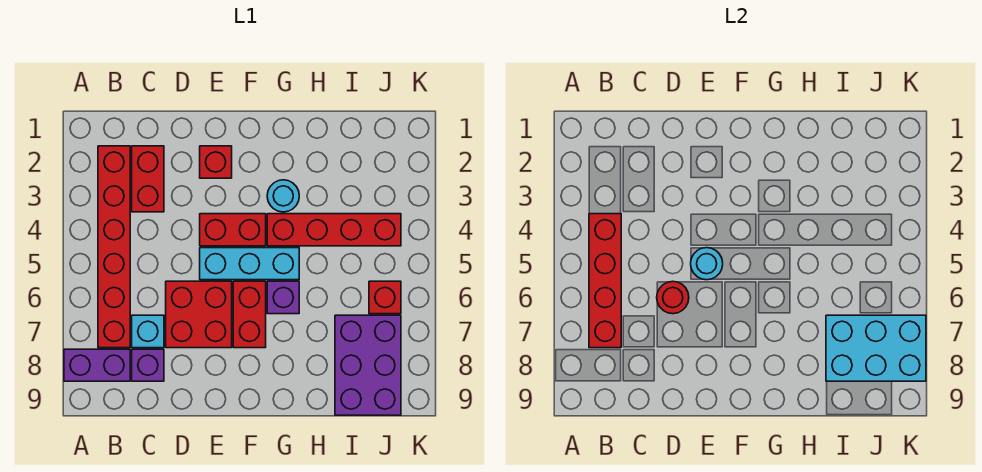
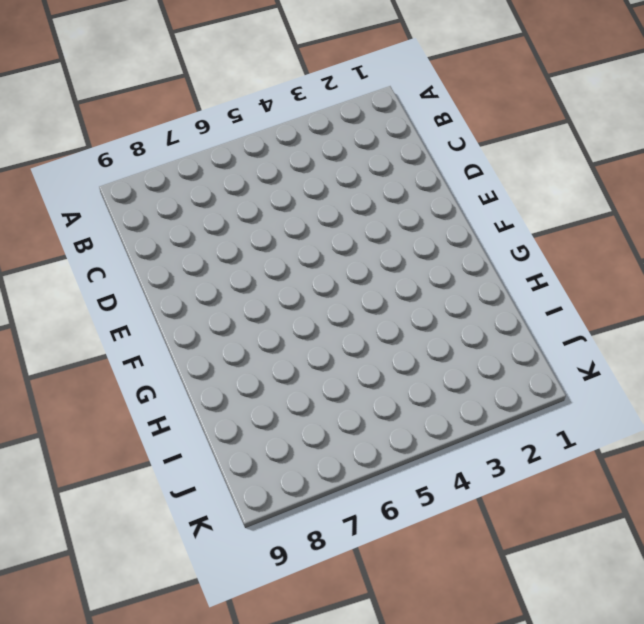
none -> purple brick A8:B8 level 1
none -> red brick B2:B7 level 1
none -> red brick C2:C3 level 1

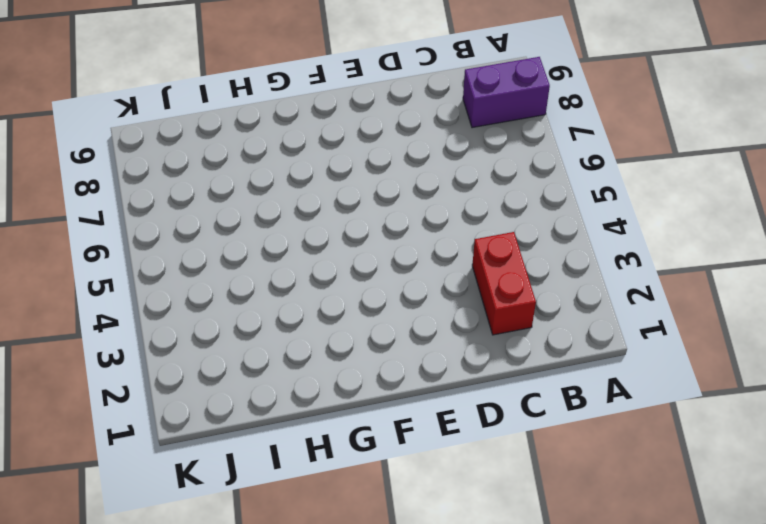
none -> red brick B2:B7 level 1
none -> cyan brick C7 level 1
none -> purple brick C8 level 1

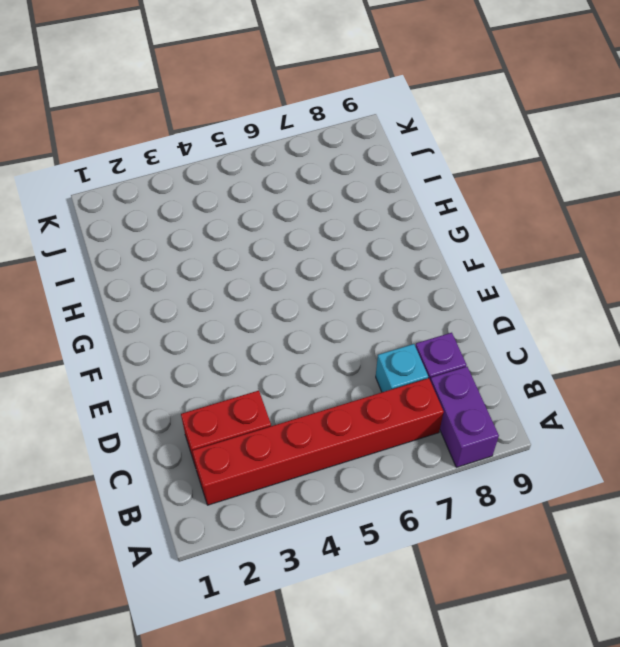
none -> red brick D6:E7 level 1
none -> red brick E2 level 1
none -> red brick E4:F4 level 1

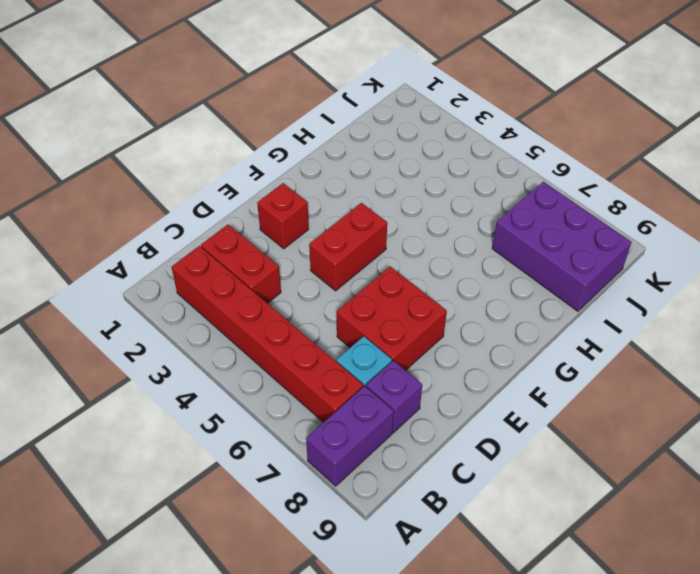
none -> cyan brick E5:G5 level 1
none -> red brick F6:F7 level 1
none -> cyan round brick G3 level 1

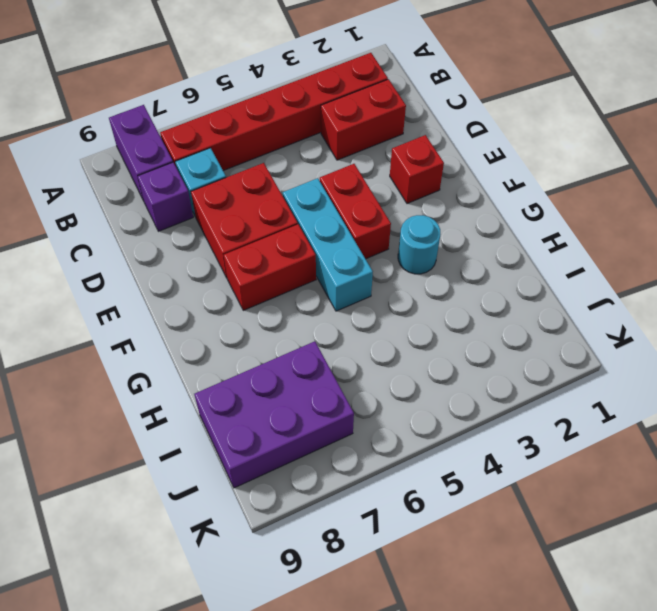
none -> red brick G4:J4 level 1
none -> purple brick G6 level 1
none -> red brick J6 level 1

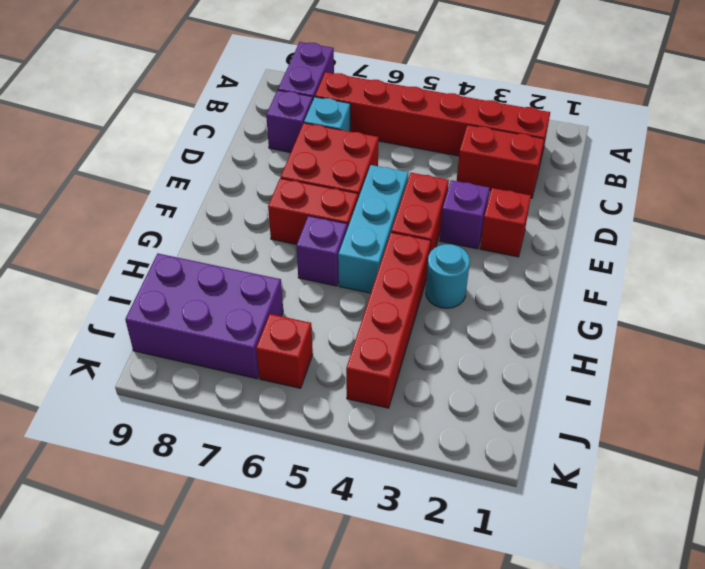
purple brick E3 level 1 -> none
none -> red brick B4:B7 level 2
none -> red round brick D6 level 2
none -> cyan round brick E5 level 2

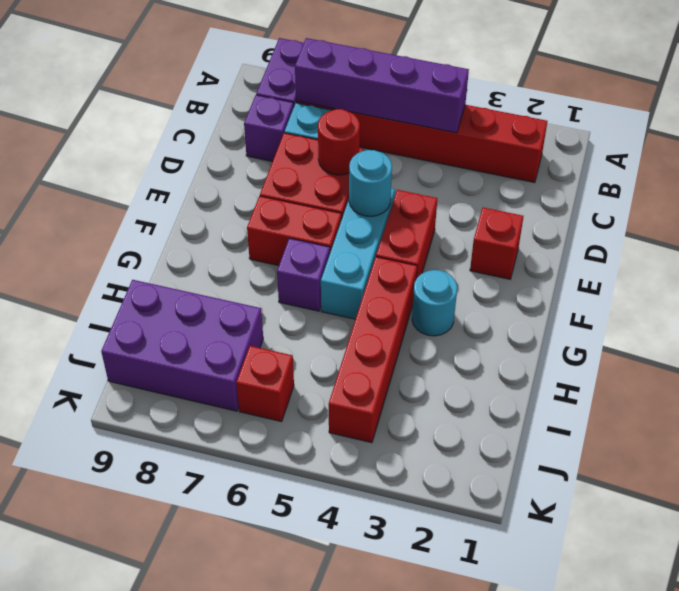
purple brick B4:B7 level 2 -> red brick B4:B7 level 2
none -> red brick C2:C3 level 1
none -> cyan brick I7:K8 level 2

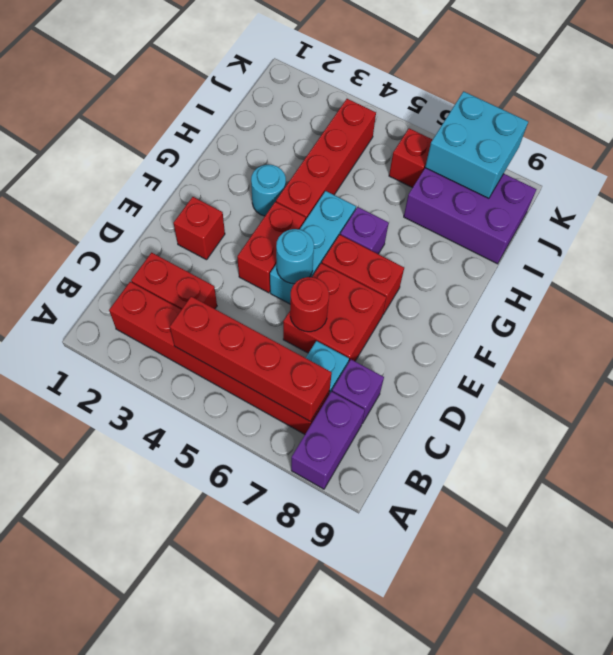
cyan brick J7:K8 level 2 -> cyan brick I7:K8 level 2

